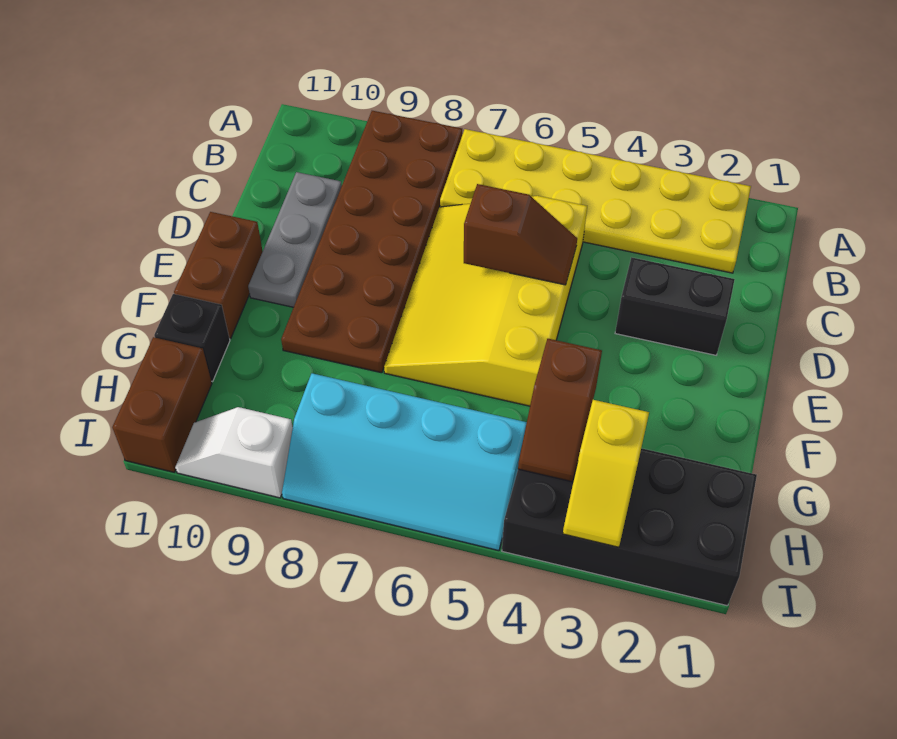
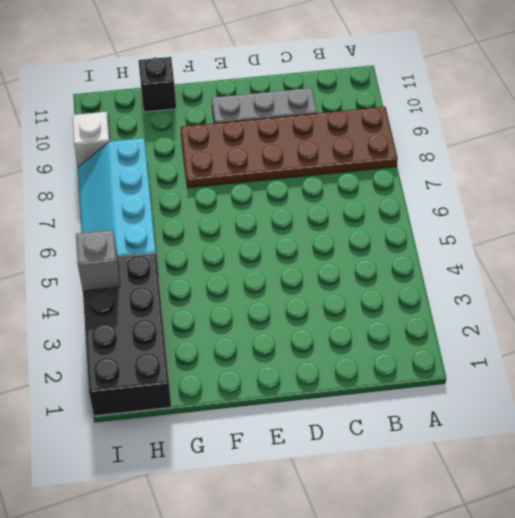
grey brick I4 level 2 -> none
none -> yellow plate A2:B7 level 1
none -> yellow slope C5:F7 level 1 top 5
none -> black brick D2:D3 level 1

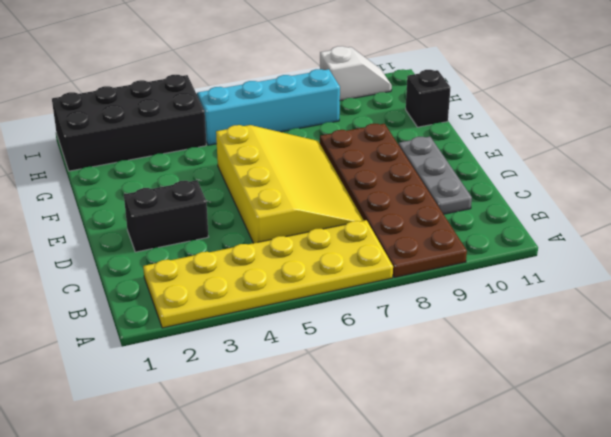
none -> brown brick E11:F11 level 1
none -> brown brick H11:I11 level 1
none -> brown slope D5:D6 level 2 top 6

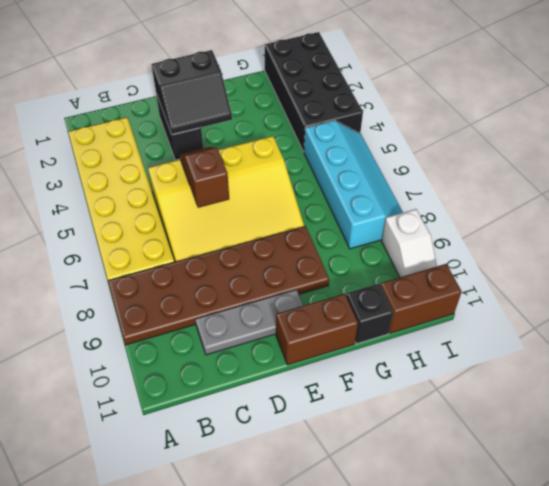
black slope D2:E3 level 2 top 2 -> none
none -> brown slope G4:H4 level 2 top G
none -> yellow slope H3:I3 level 2 top H

